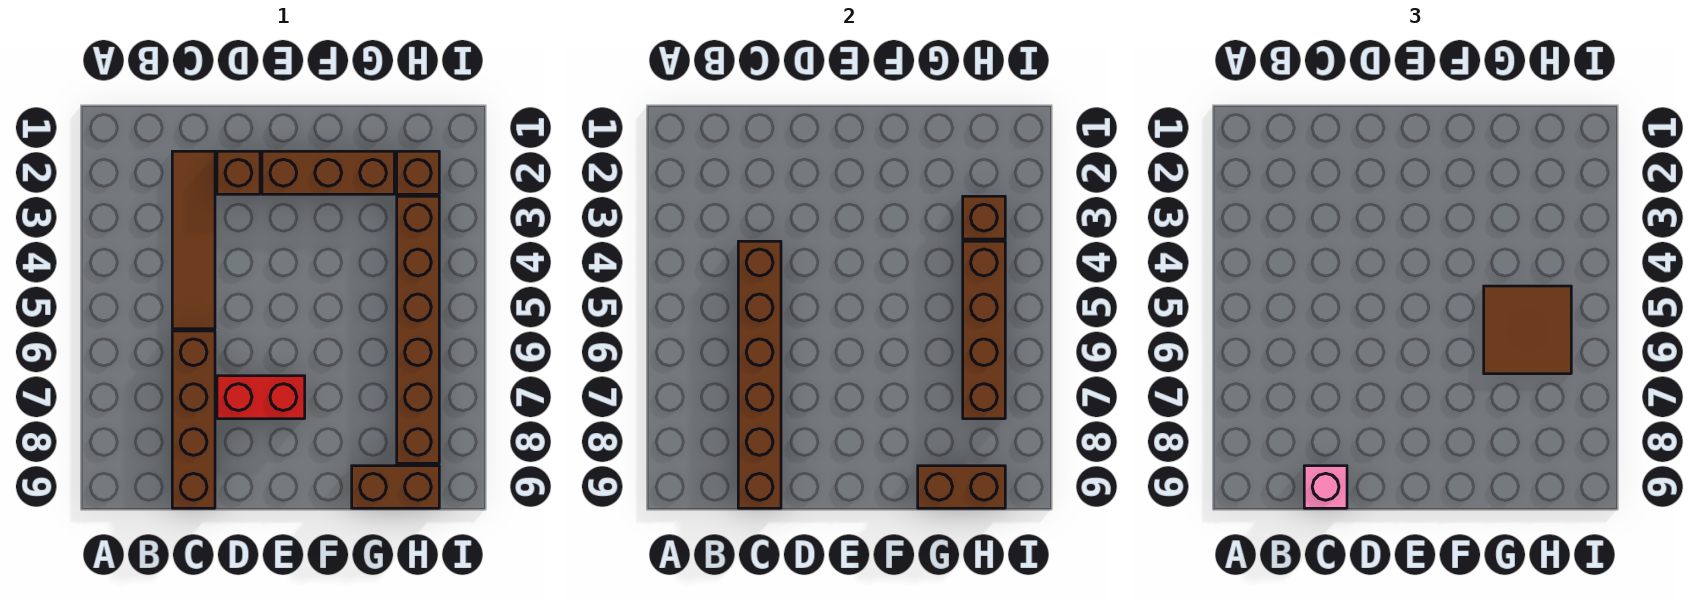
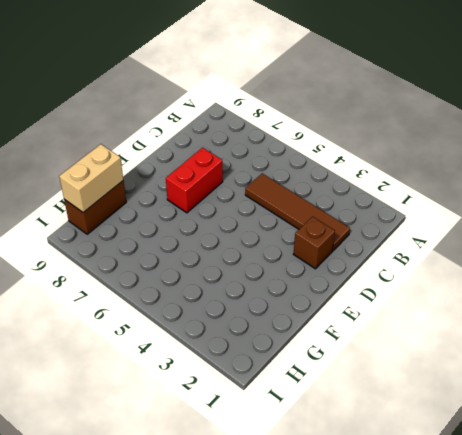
tan brick G9:H9 level 2 -> brown brick G9:H9 level 2
none -> brown brick C6:C9 level 1
none -> brown brick E2:G2 level 1
none -> brown brick H2 level 1

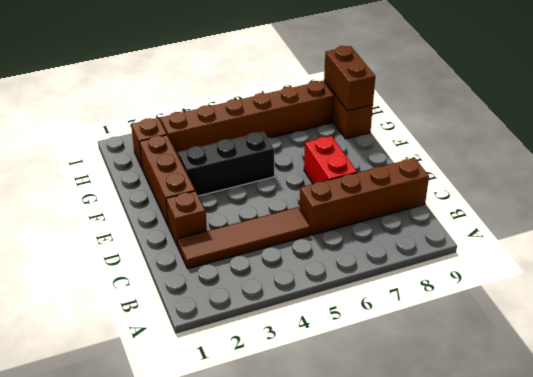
black brick F3:F5 level 1 -> none
none -> brown brick C4:C9 level 2
none -> brown brick H3 level 2
none -> brown brick H4:H7 level 2

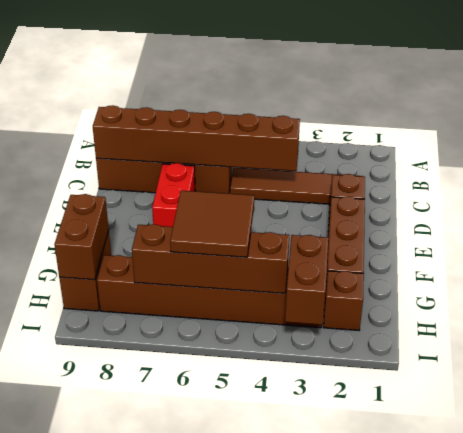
brown brick H3:I3 level 2 -> brown brick H3 level 2
none -> pink brick C9 level 3

